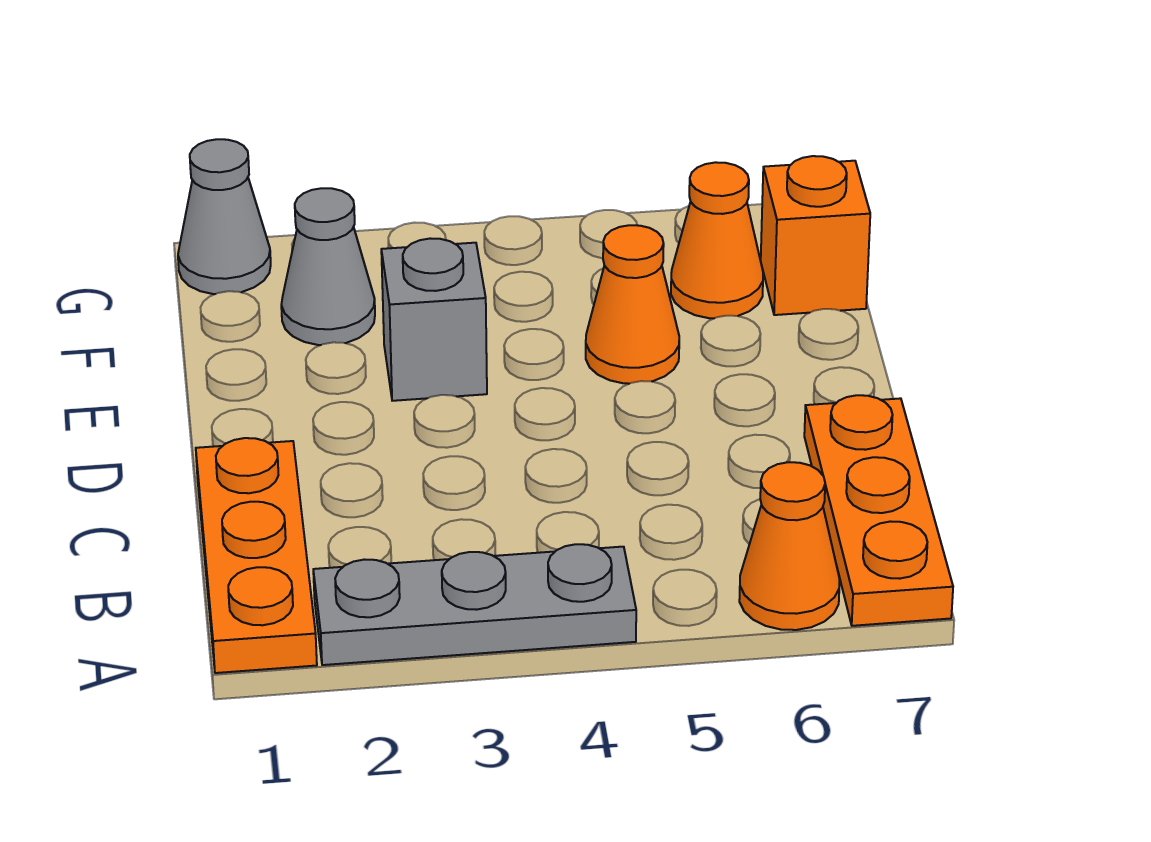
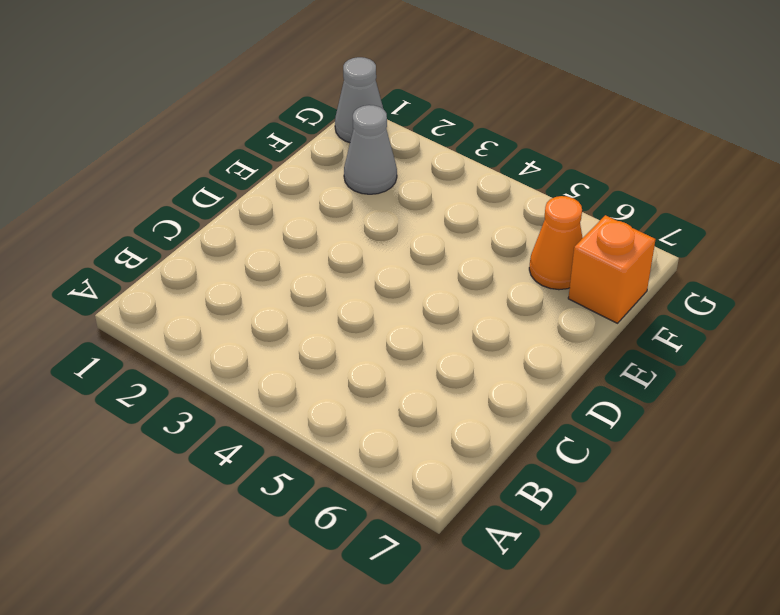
none -> orange plate A1:C1 level 1
none -> grey plate A2:A4 level 1

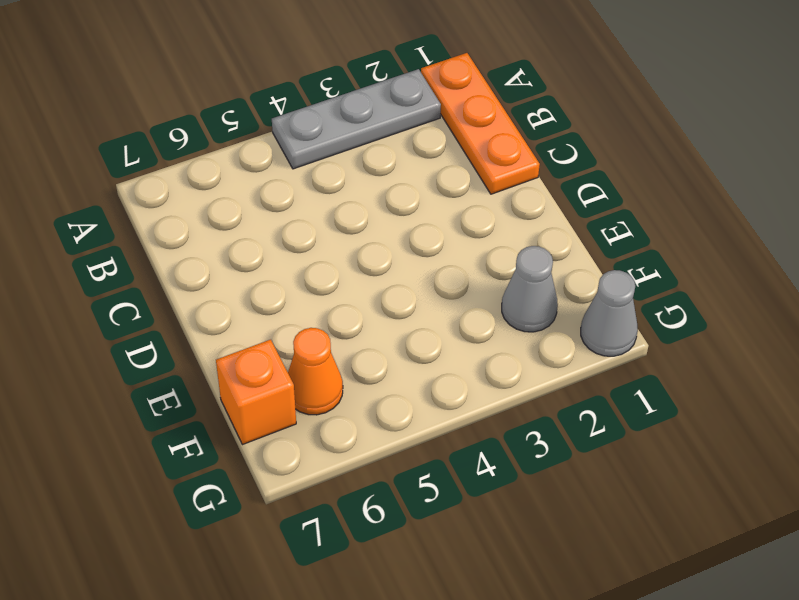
none -> orange cone A6 level 1
none -> orange plate A7:C7 level 1

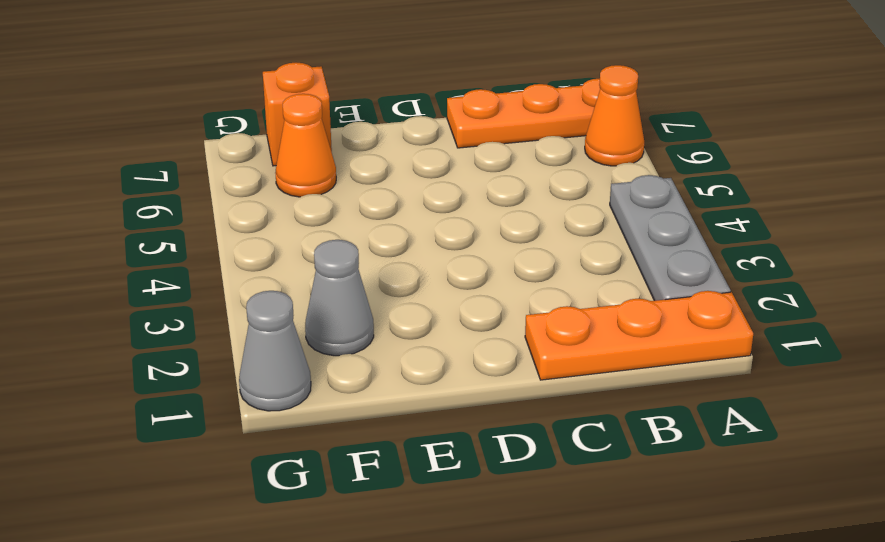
none -> grey brick E3 level 1
none -> orange cone E5 level 1

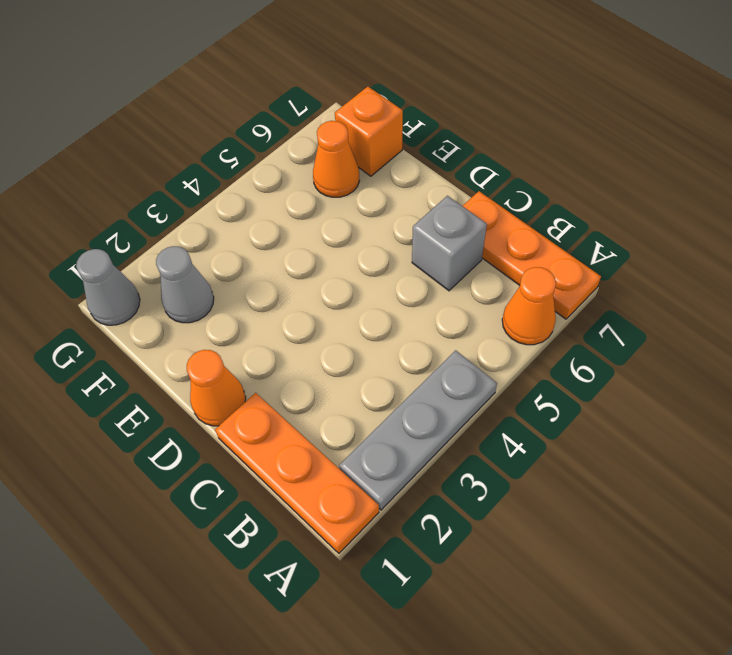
grey brick C6 level 1 -> grey brick E3 level 1
orange cone D1 level 1 -> orange cone E5 level 1

